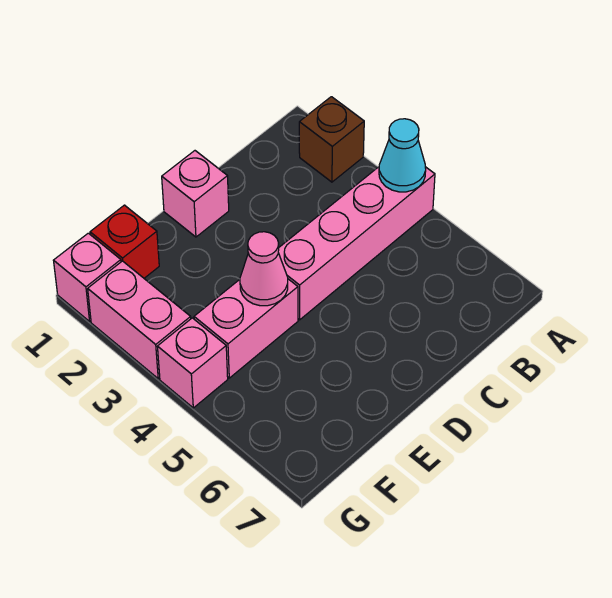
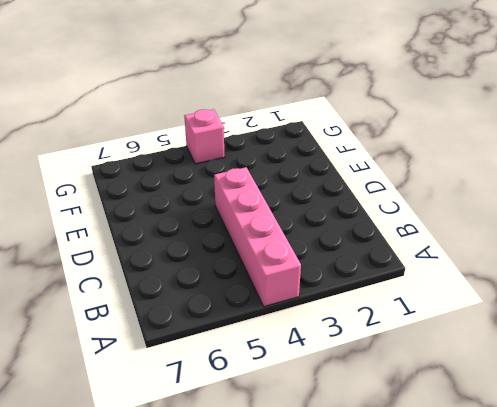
none -> brown brick A2 level 1
none -> pink brick D1 level 1

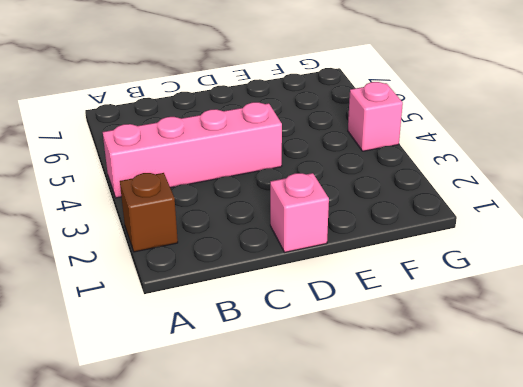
none -> pink brick E4:F4 level 1
none -> red brick F1 level 1

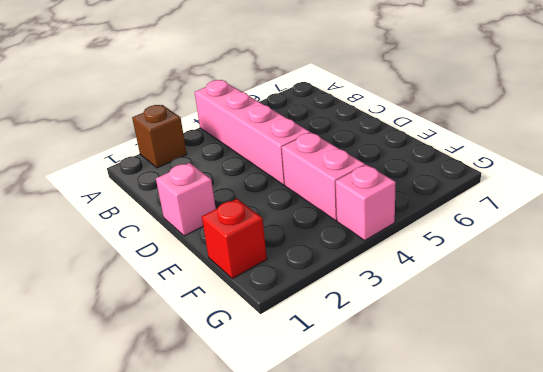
none -> pink brick G1 level 1
none -> pink brick G2:G3 level 1

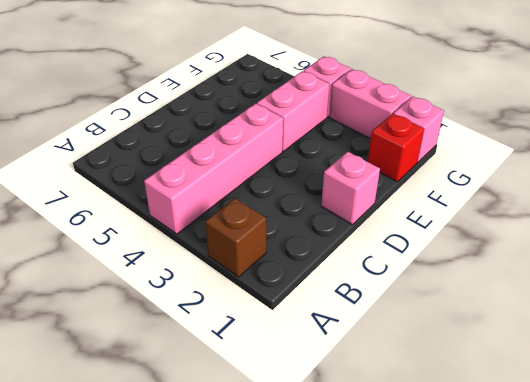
none -> cyan cone A4 level 2
none -> pink cone E4 level 2

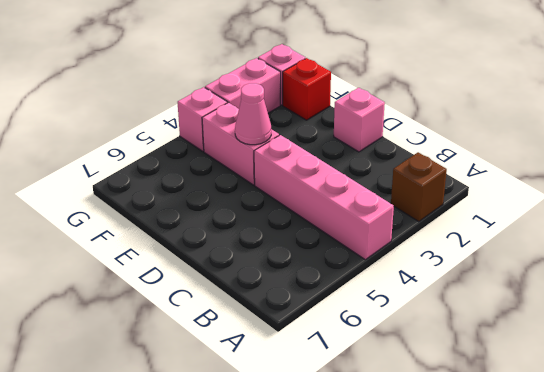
none -> cyan cone A4 level 2

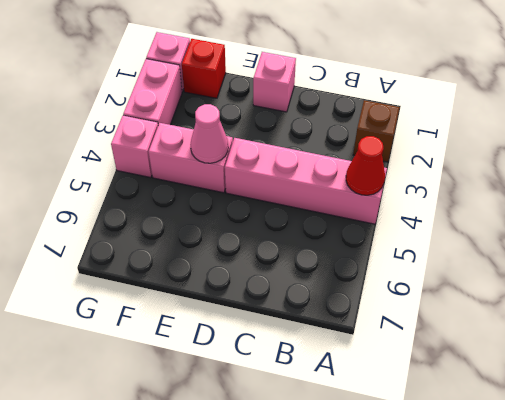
red cone A4 level 2 -> cyan cone A4 level 2

